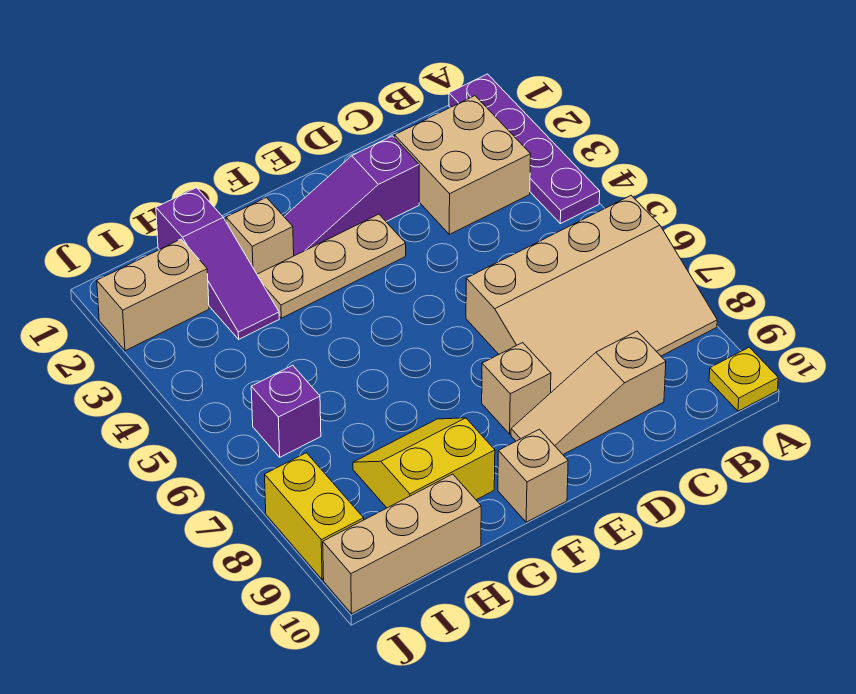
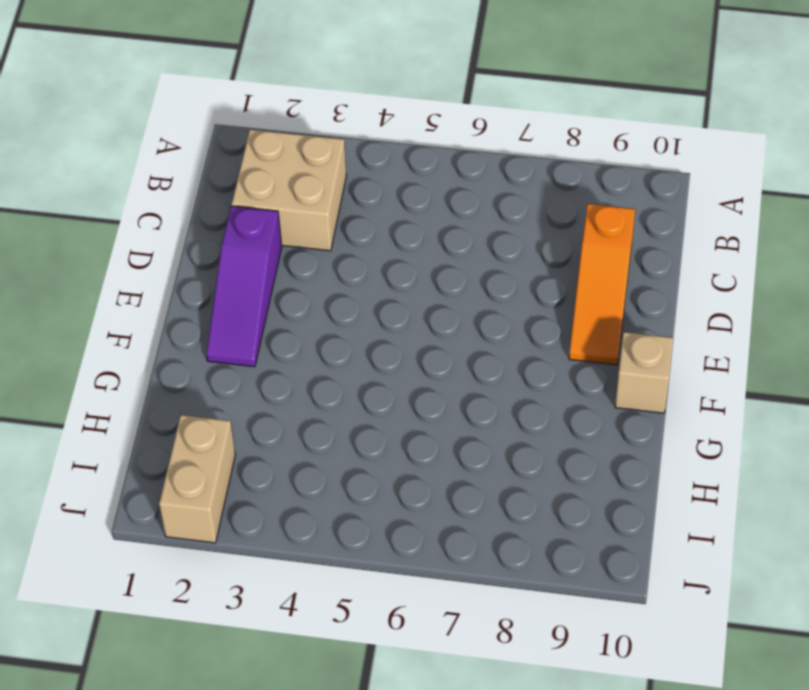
orange slope C9:E9 level 1 top C -> tan slope C9:E9 level 1 top C
none -> purple plate A1:A4 level 1
none -> tan slope A6:D8 level 1 top 6
none -> yellow plate A10 level 1

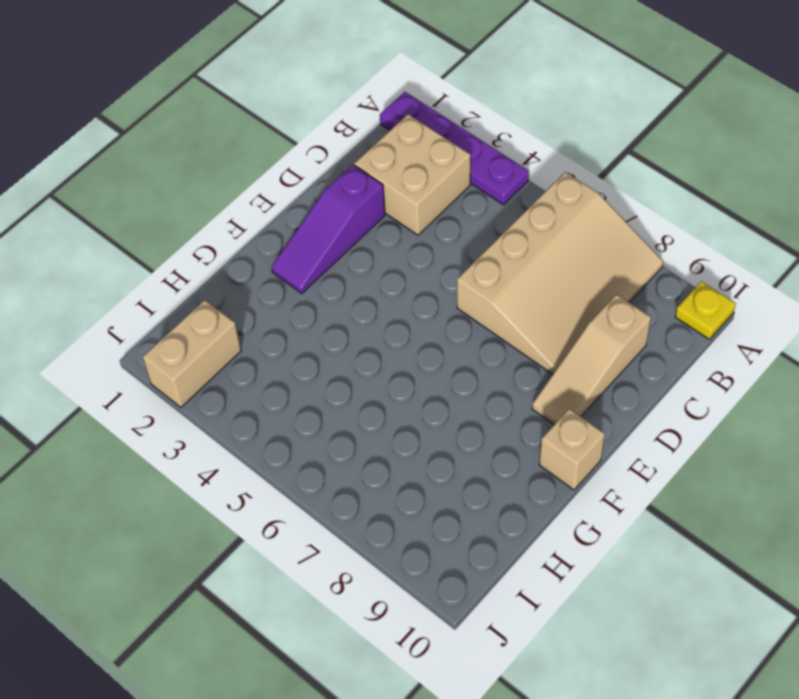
none -> tan plate E3:G3 level 1
none -> tan brick E8 level 1
none -> tan brick G2 level 1

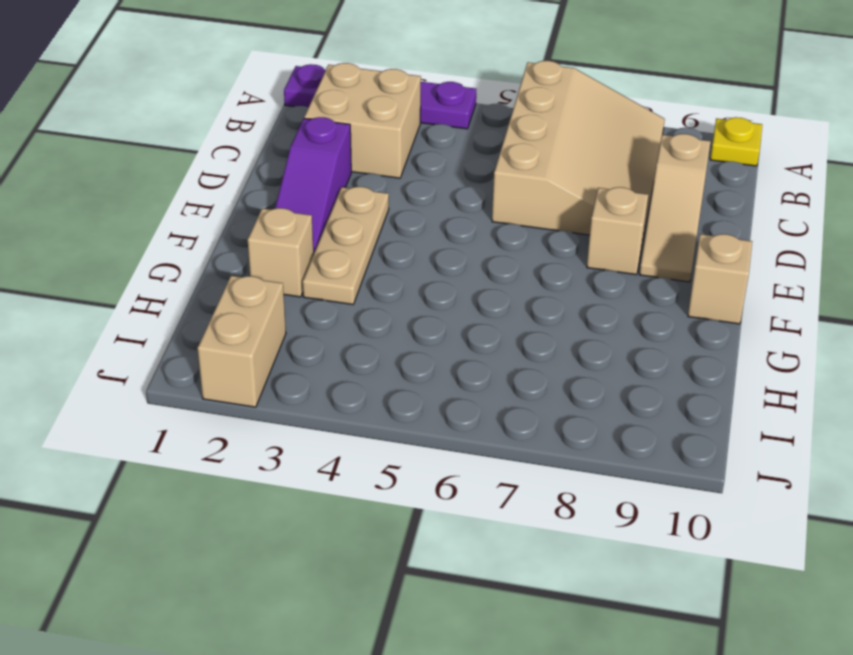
none -> yellow slope G8:H9 level 1 top 9
none -> purple slope H1:H3 level 1 top 1
none -> tan brick H10:J10 level 1

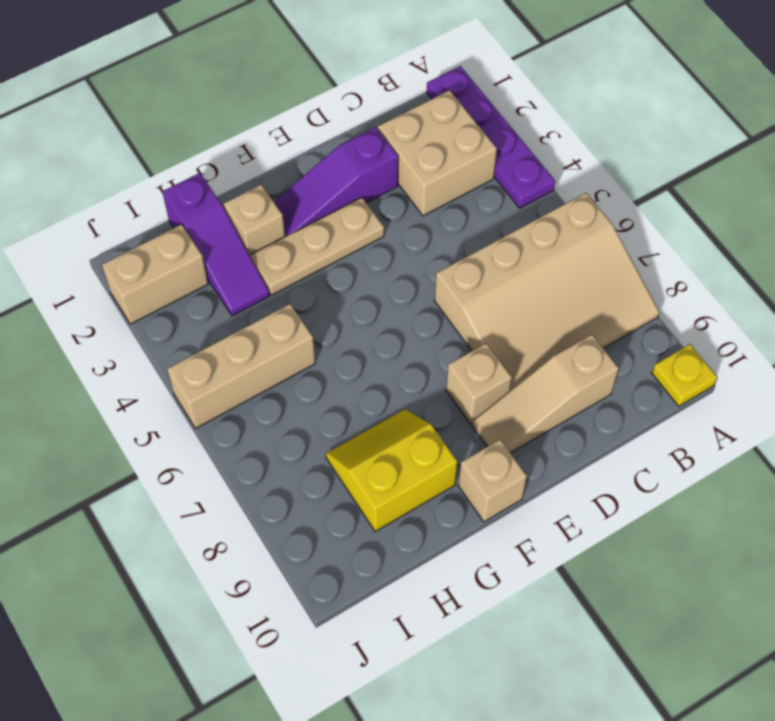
tan brick H5:J5 level 1 -> tan brick H10:J10 level 1
none -> purple brick I6 level 1
none -> yellow brick J8:J9 level 1

